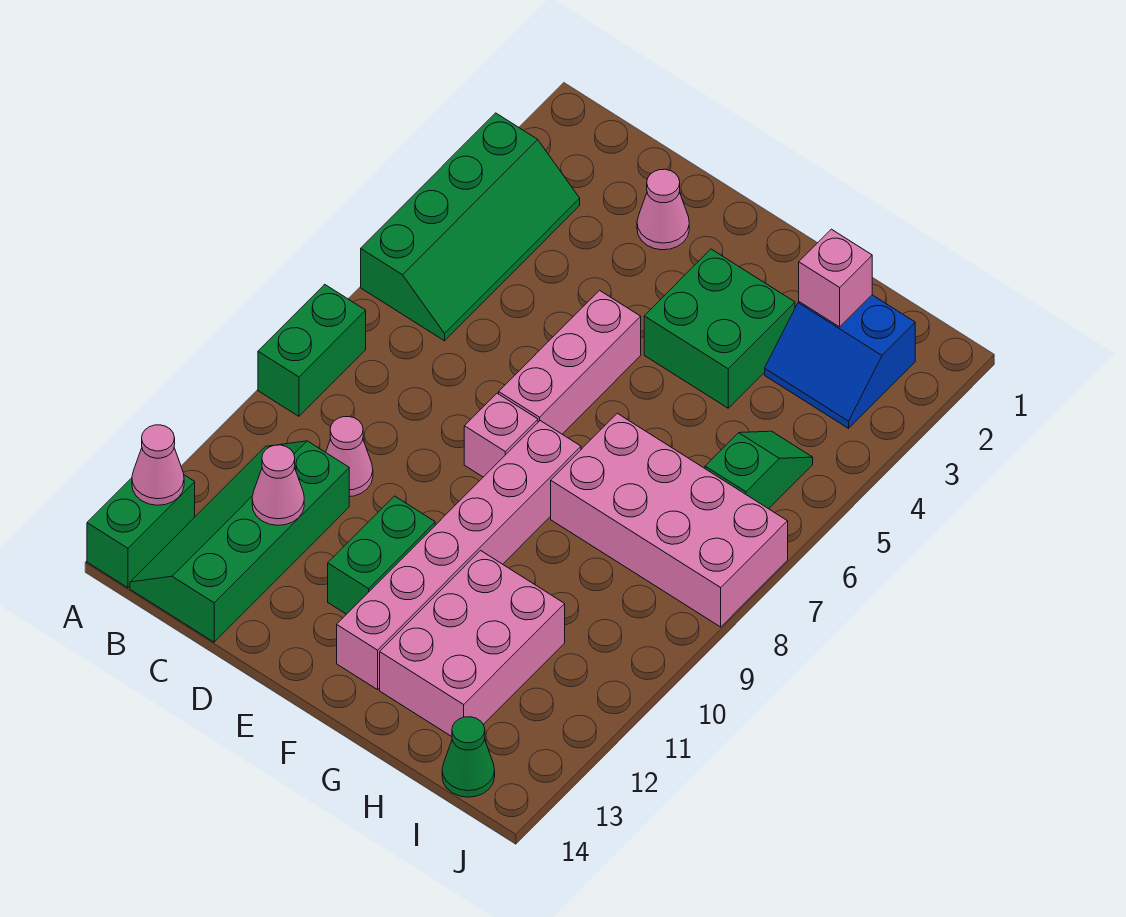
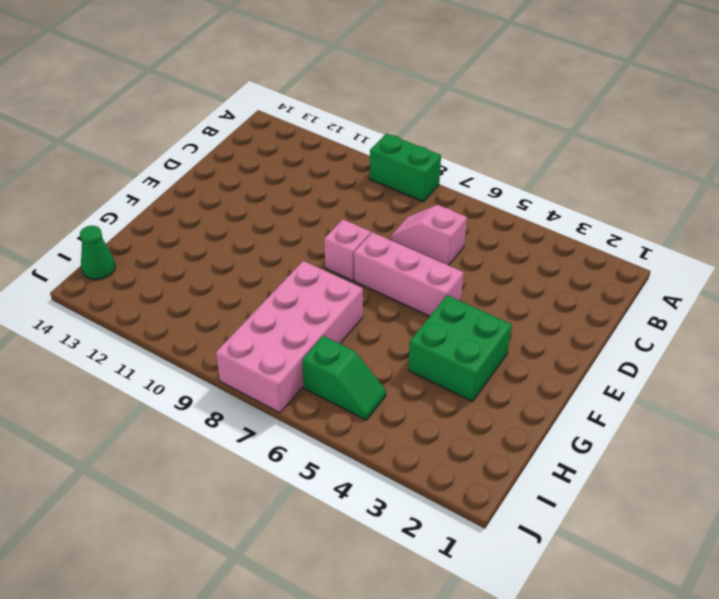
pink slope C6:C7 level 1 top 6 -> none
none -> green slope A3:B6 level 1 top A
none -> green brick A13:A14 level 1
none -> green slope B11:C14 level 1 top C

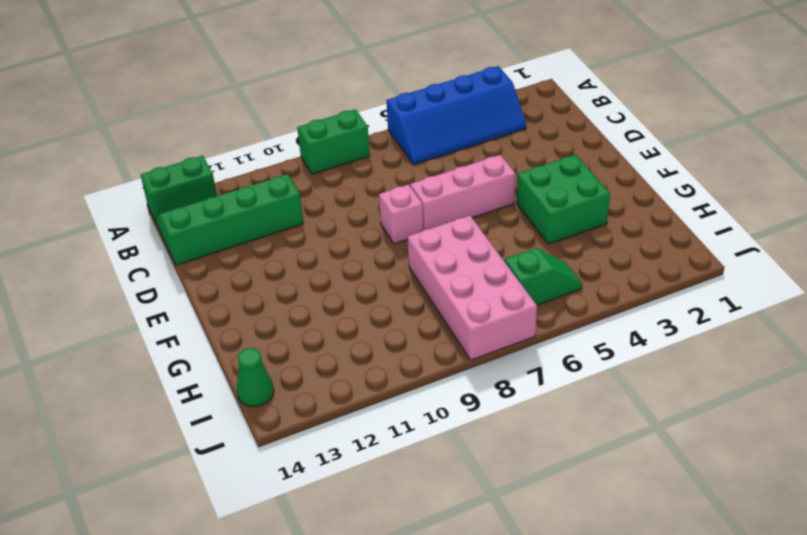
blue slope A3:B6 level 1 top A -> green slope A3:B6 level 1 top A
none -> pink cone C10 level 1
none -> pink cone D2 level 1
none -> green brick E11:E12 level 1

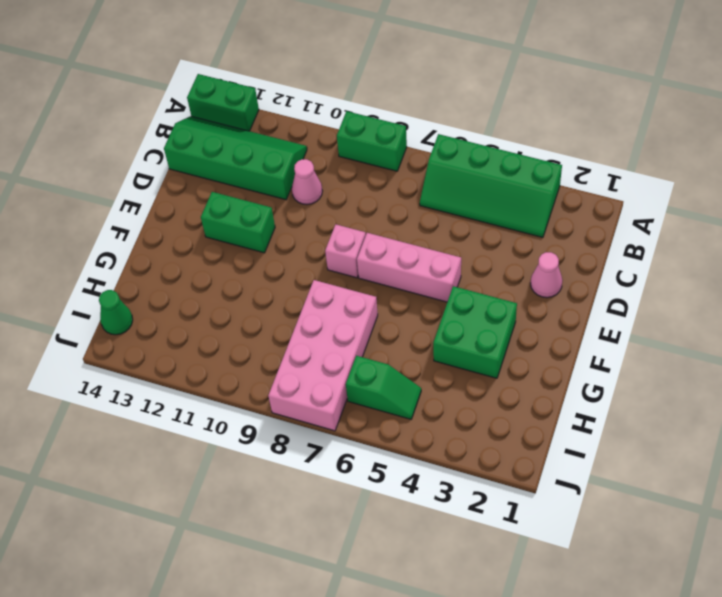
none -> pink brick F8:F13 level 1
none -> pink brick G11:H13 level 1
none -> blue slope H2:I3 level 1 top 2

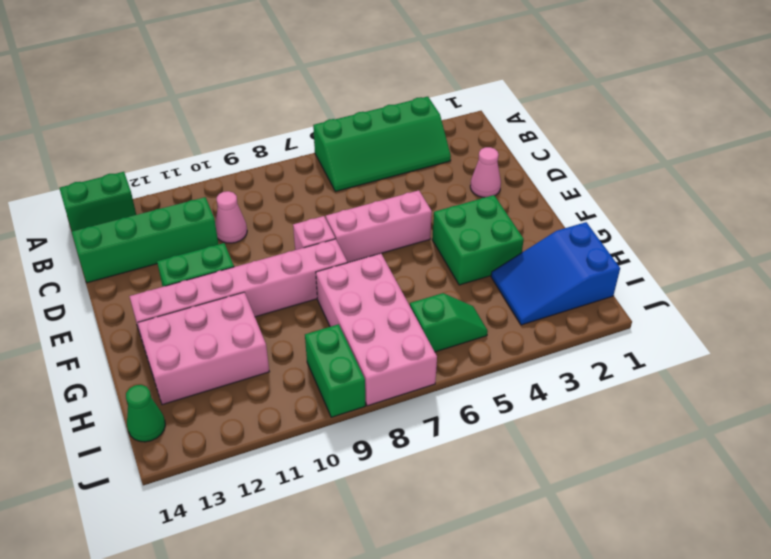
blue slope H1:I3 level 1 top 1 -> blue slope H2:I3 level 1 top 2
green brick I9:J9 level 1 -> green brick A8:A9 level 1
none -> pink cone A13 level 2
none -> pink cone C12 level 2
none -> pink brick H2 level 2

